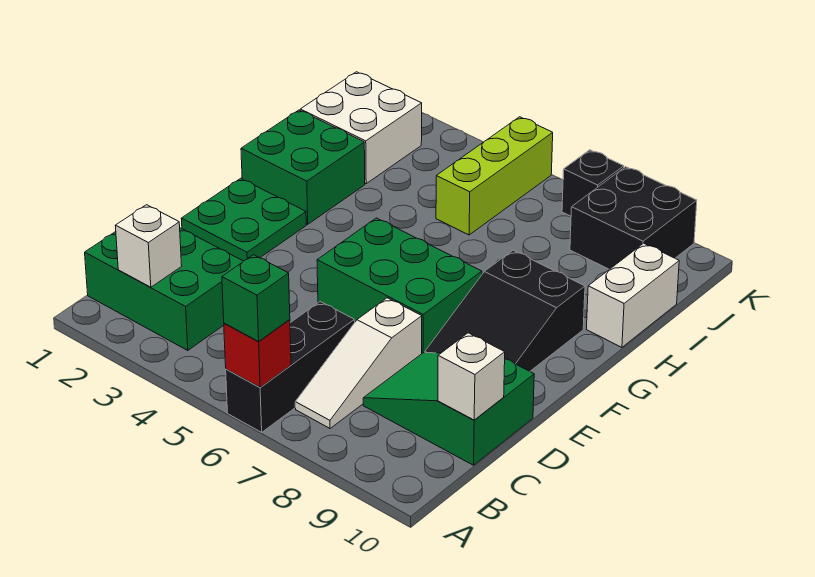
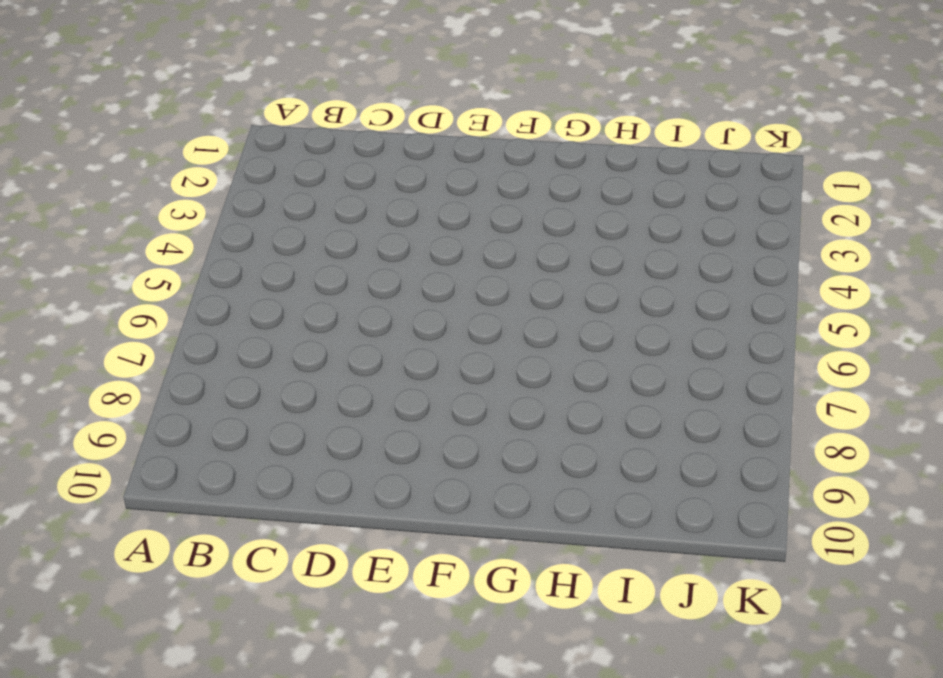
none -> black brick A6:C6 level 1
none -> green brick B1:C3 level 1
none -> white slope B7:D7 level 1 top D

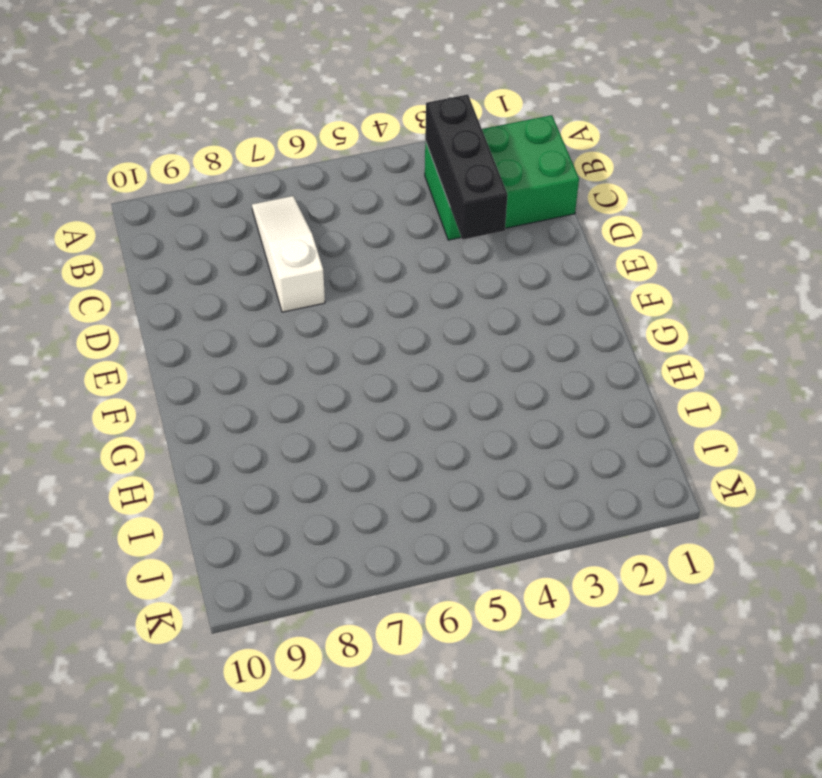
black brick B3:D3 level 2 -> black brick A6:C6 level 1
none -> green slope C8:D10 level 1 top 10
none -> green plate E1:F2 level 1
none -> green brick E5:F7 level 1

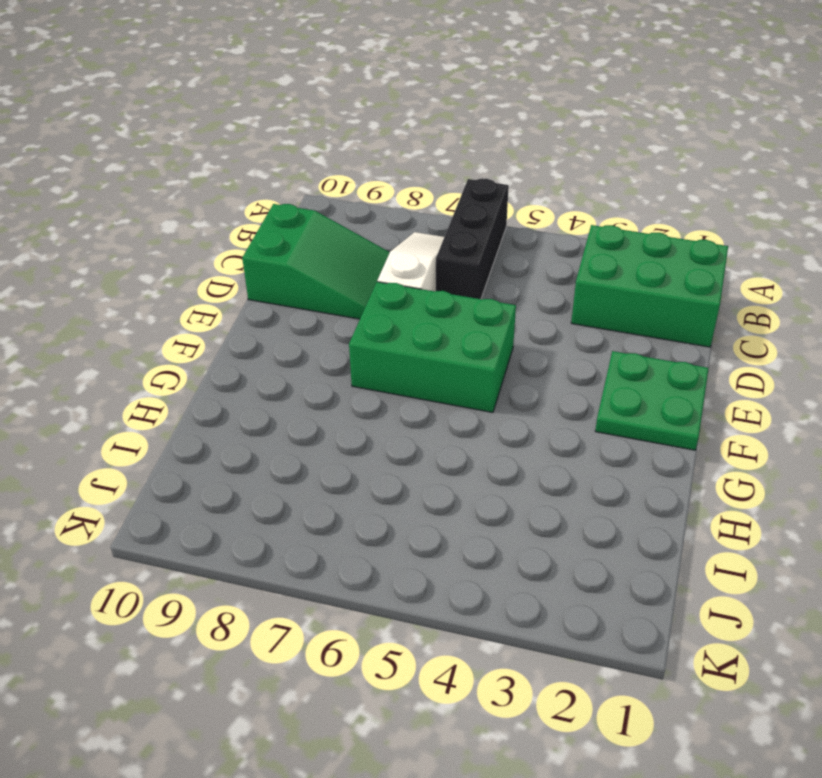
none -> black slope E8:G9 level 1 top G
none -> green brick G1:H2 level 1
none -> white brick H10:I10 level 1

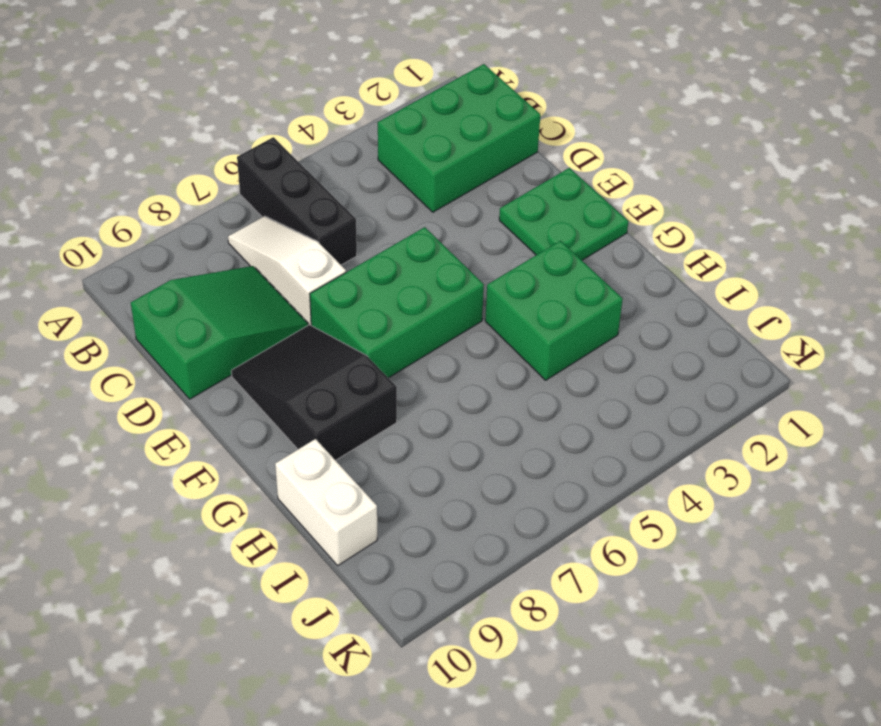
green brick G3:H4 level 1 -> green brick G1:H2 level 1
none -> white brick I1:J2 level 1
none -> lime brick I5:K5 level 1
none -> black brick J8:K9 level 1

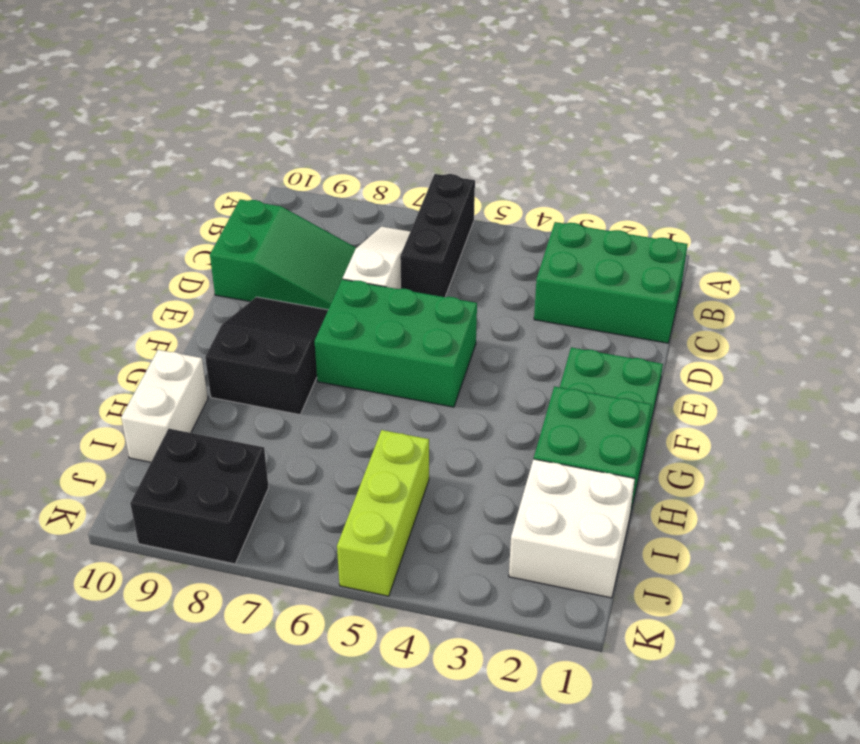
none -> black brick K7 level 1
none -> red brick A6 level 2
none -> white brick B2 level 2

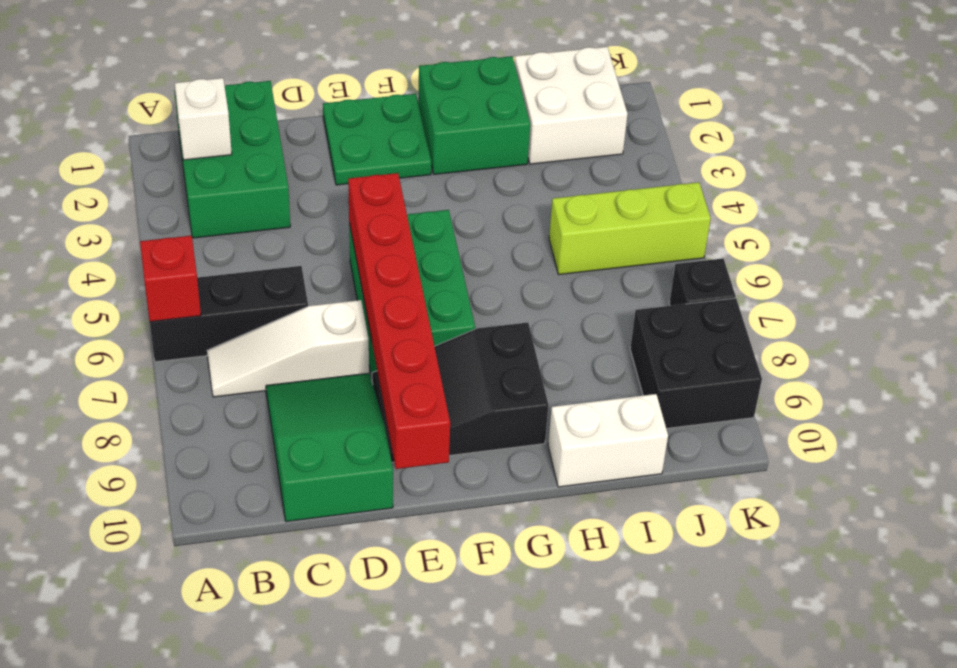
red brick E5:E10 level 2 -> none
none -> white brick C10 level 2
none -> green brick A6 level 3

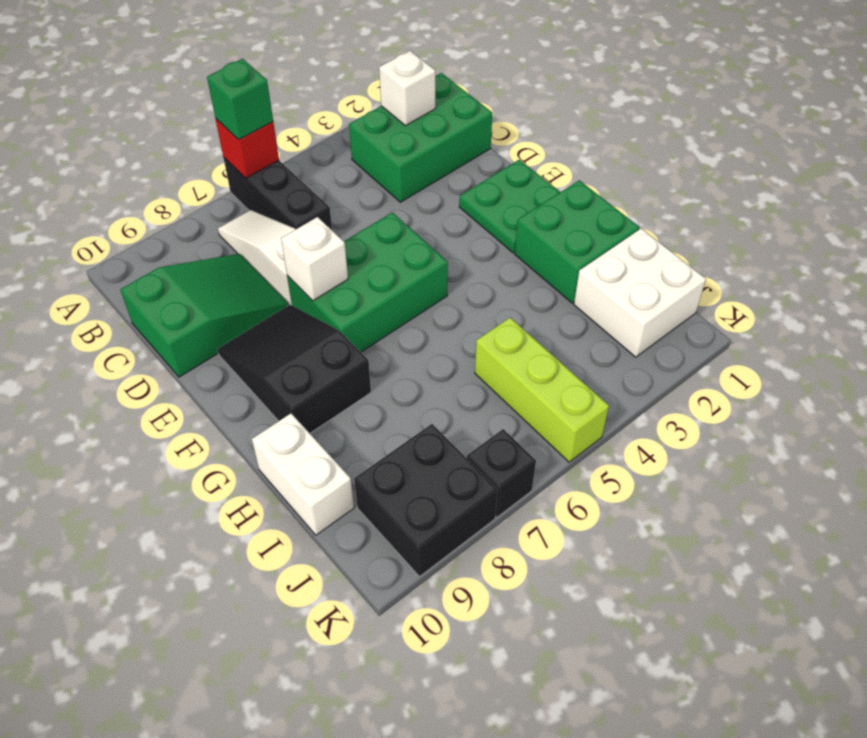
white brick E7 level 2 -> white brick C10 level 2

